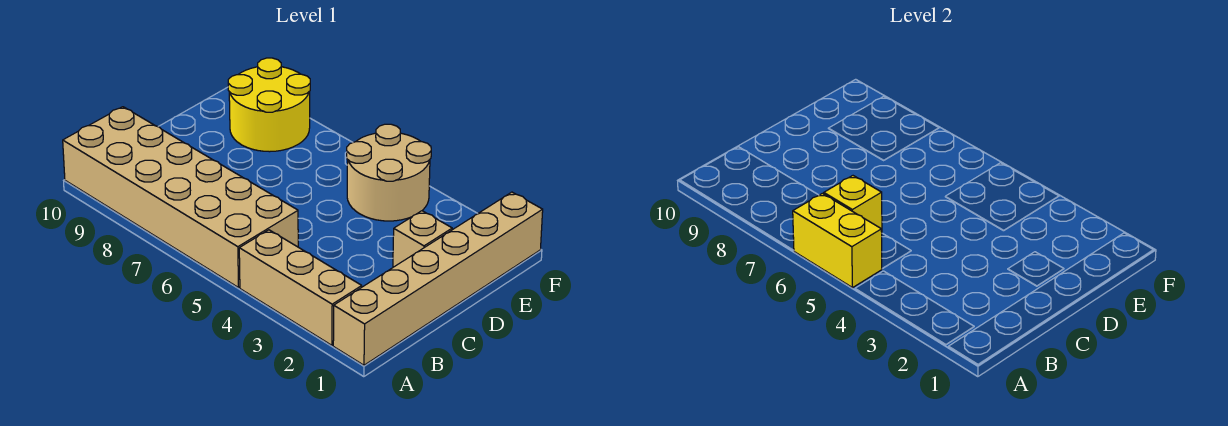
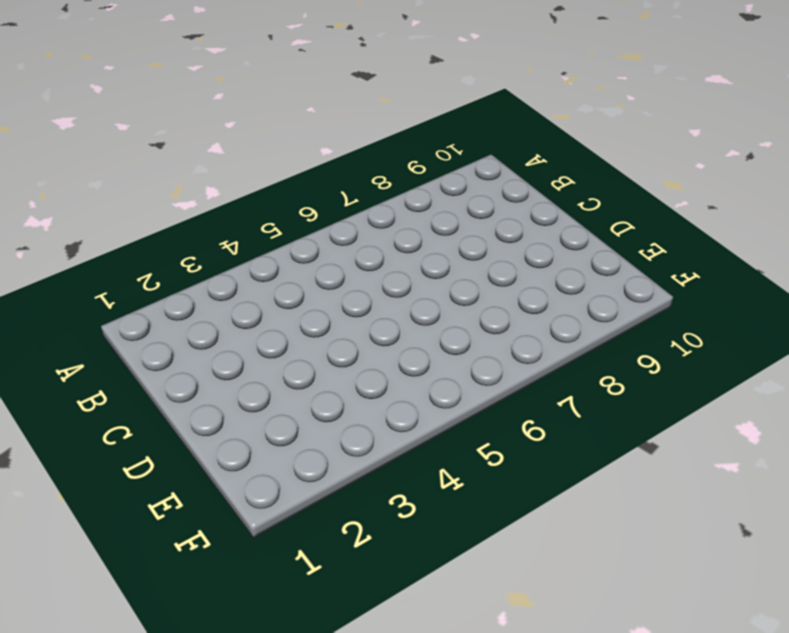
none -> tan brick A1:F1 level 1
none -> tan brick A2:A4 level 1

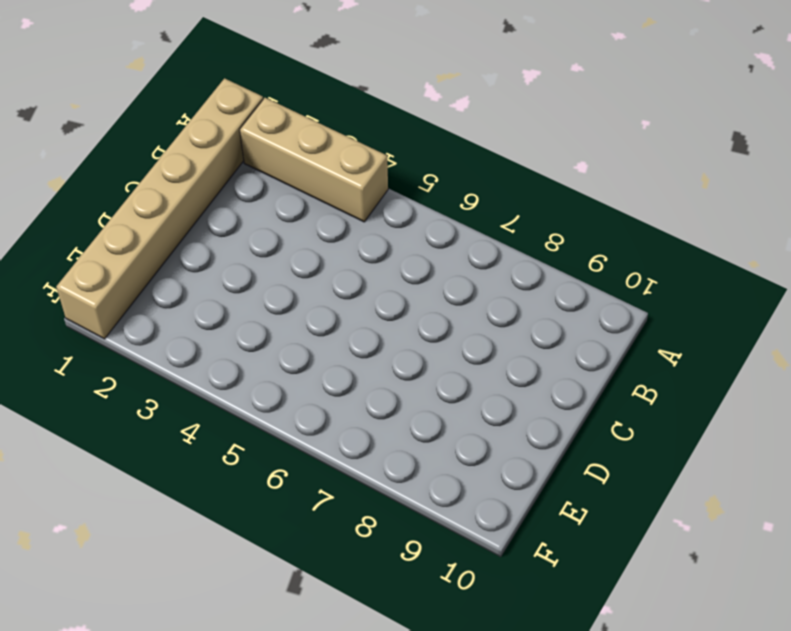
none -> tan brick A5:B10 level 1
none -> tan brick D2 level 1

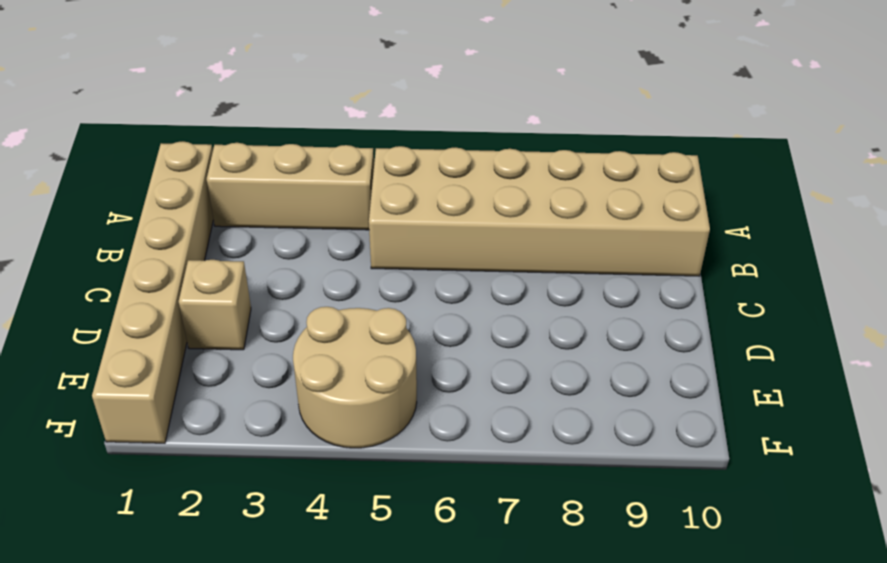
none -> yellow round brick E8:F9 level 1
none -> yellow brick A5:A6 level 2

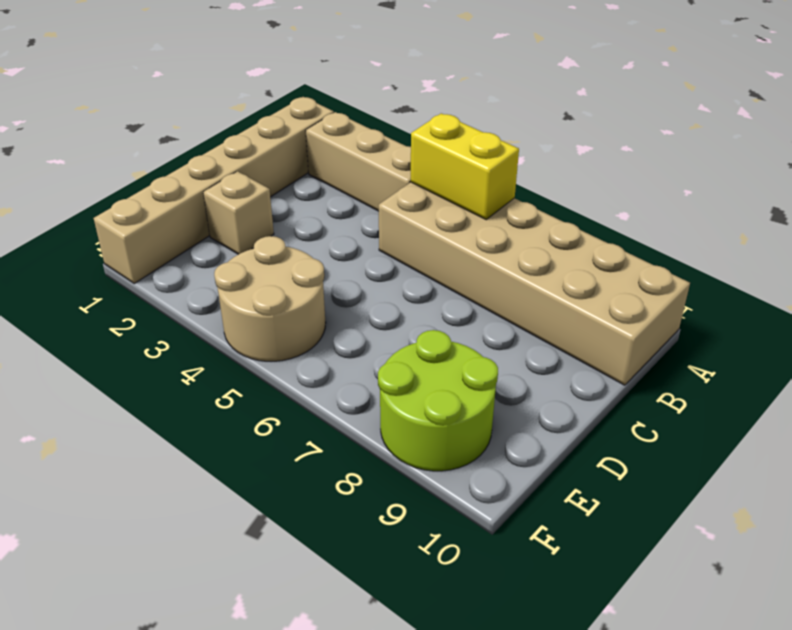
lime round brick E8:F9 level 1 -> yellow round brick E8:F9 level 1
none -> yellow brick B6 level 2

